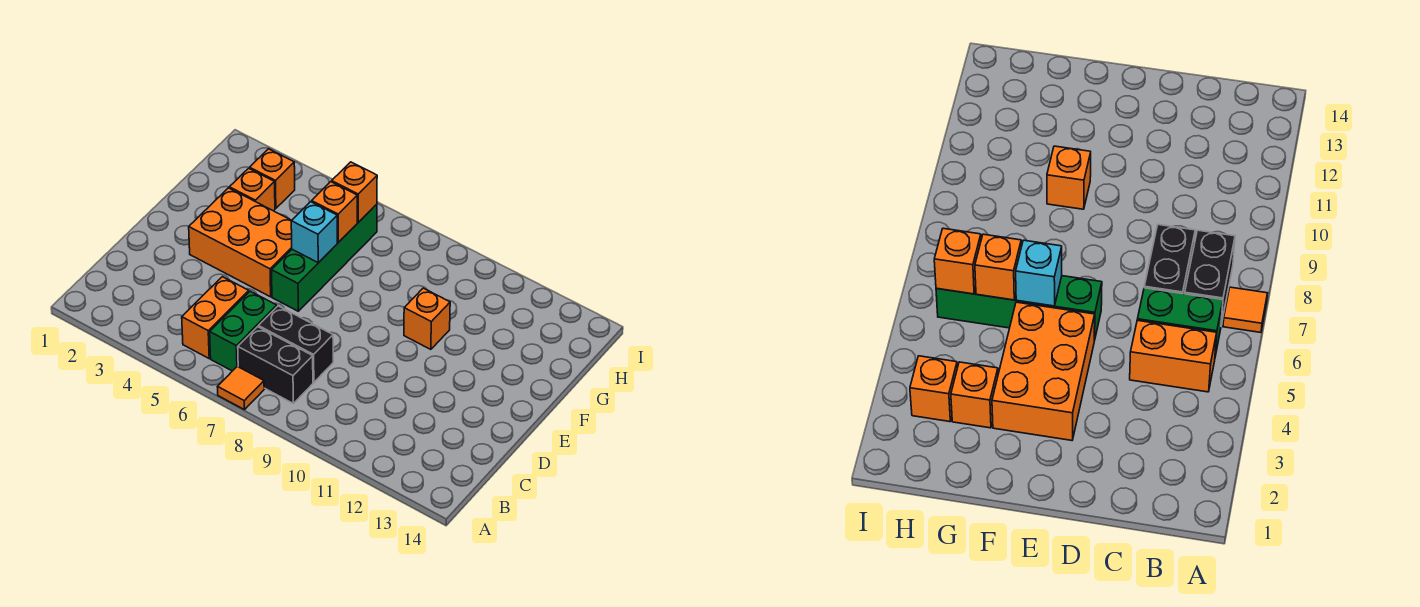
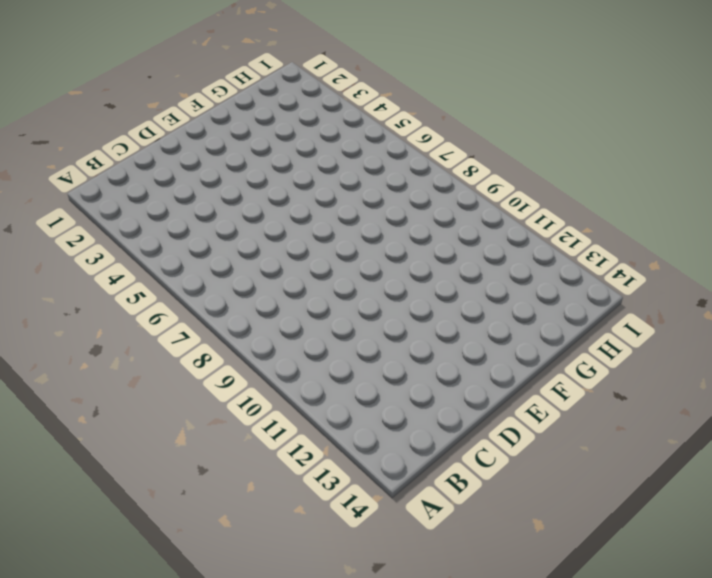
none -> orange tile A7 level 1
none -> orange brick B5:C5 level 1
none -> green brick B6:C6 level 1

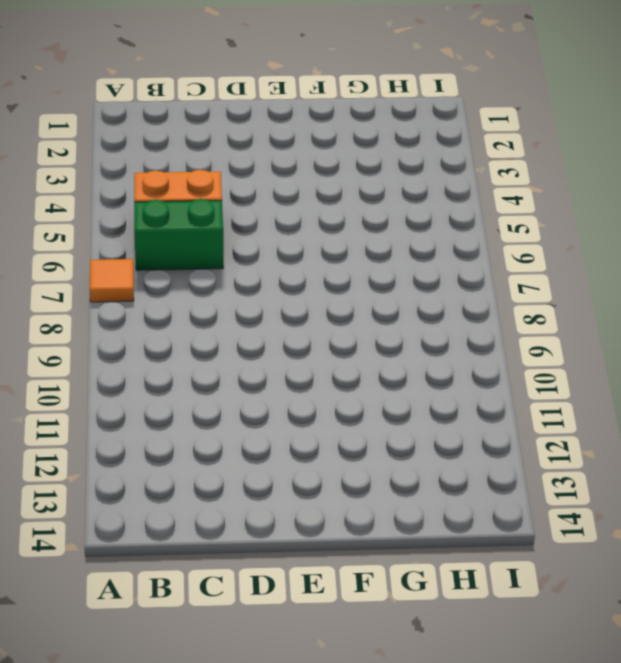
none -> black brick B7:B8 level 1
none -> black brick C7:C8 level 1
none -> orange brick E3:F5 level 1

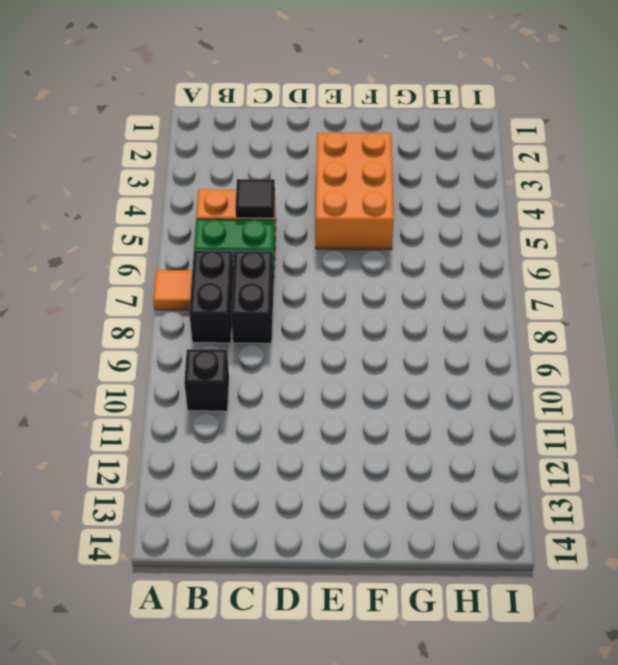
black brick B10 level 1 -> none
black tile C5 level 2 -> none
none -> green brick E6:H6 level 1
none -> orange brick F10 level 1
none -> orange brick G3 level 1

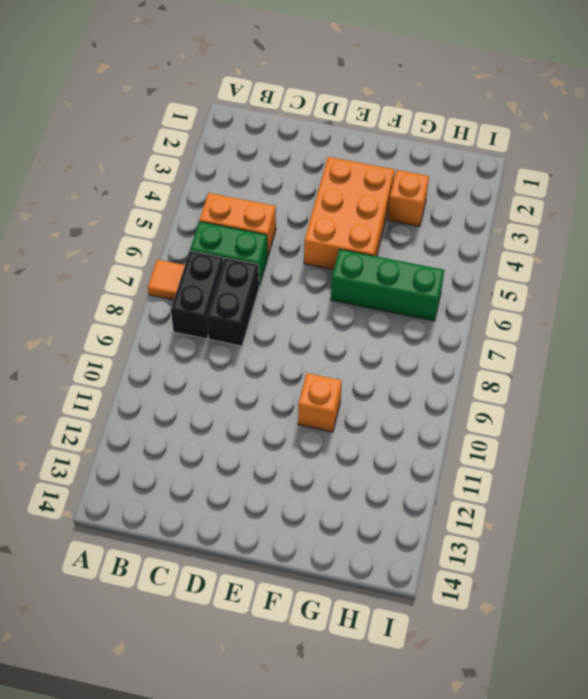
green brick F6:H6 level 1 -> green brick E6:H6 level 1
none -> orange brick H3 level 1
none -> cyan brick F6 level 2
none -> orange brick G6 level 2

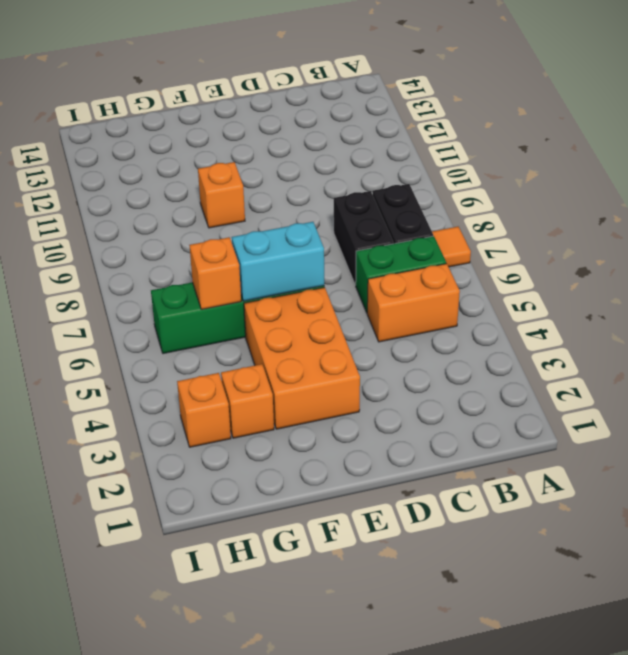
cyan brick E6:F6 level 2 -> cyan brick F6 level 2
none -> orange brick H6 level 2

